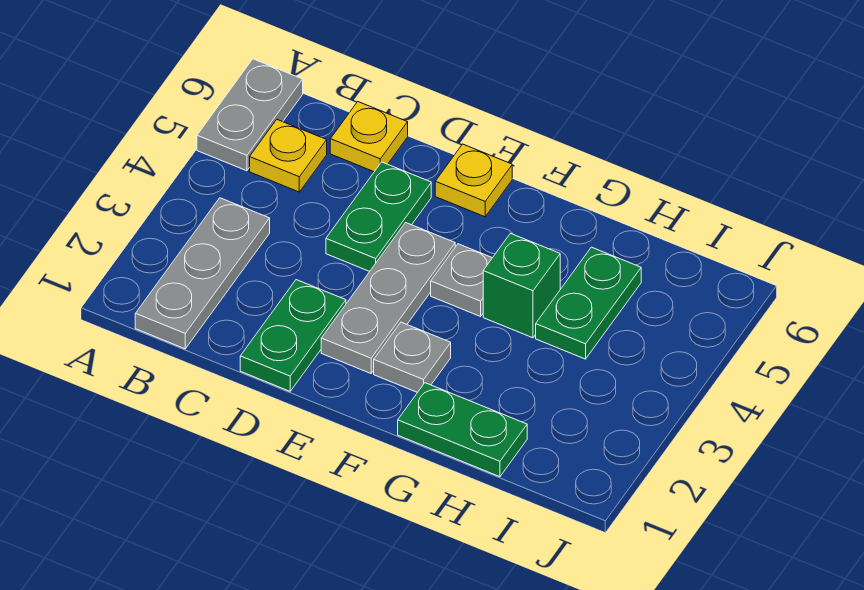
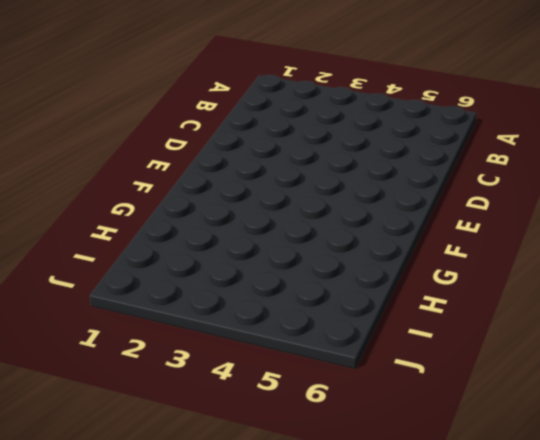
none -> grey plate A5:A6 level 1
none -> grey plate B1:B3 level 1
none -> yellow plate B5 level 1

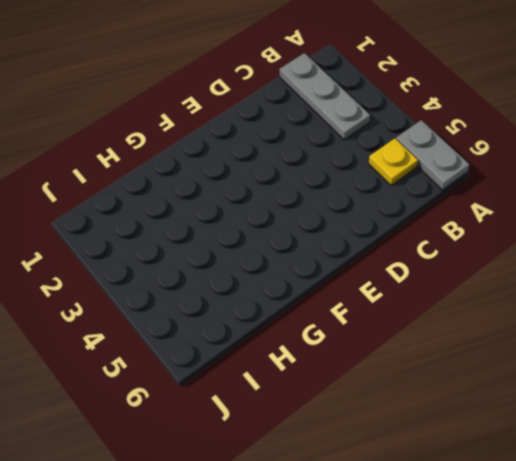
none -> yellow plate C6 level 1
none -> green plate D1:D2 level 1
none -> green plate D4:D5 level 1

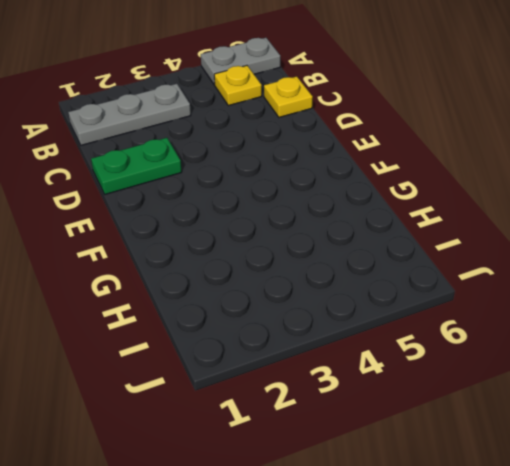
none -> green plate D4:D5 level 1
none -> grey plate E2:E4 level 1
none -> yellow plate E6 level 1

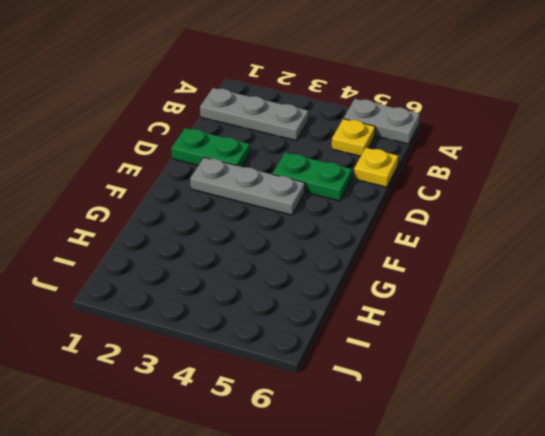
none -> yellow plate E6 level 1
none -> grey plate F2 level 1
none -> grey plate F4 level 1

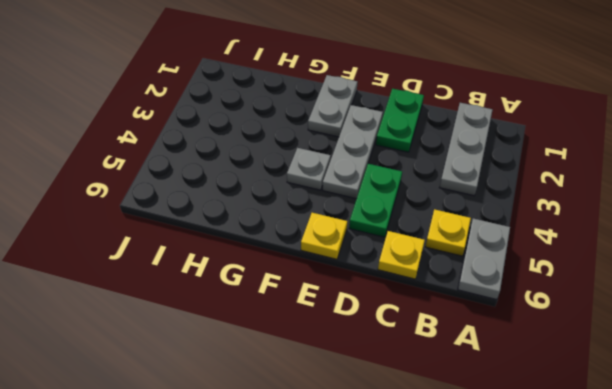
grey plate F1:F2 level 1 -> grey plate F2 level 1
none -> green plate G1:H1 level 1
none -> green brick G4 level 1
none -> green plate H4:H5 level 1

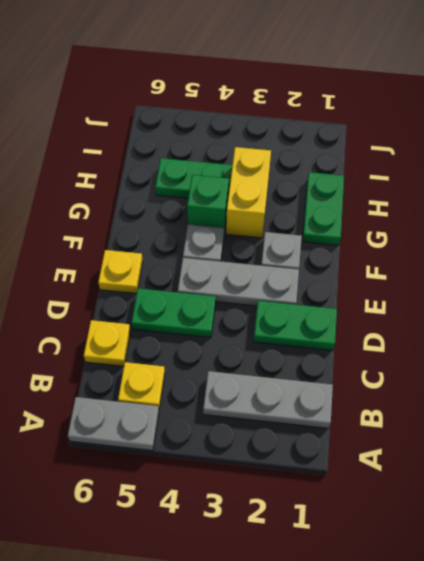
yellow brick G3:H3 level 1 -> none

